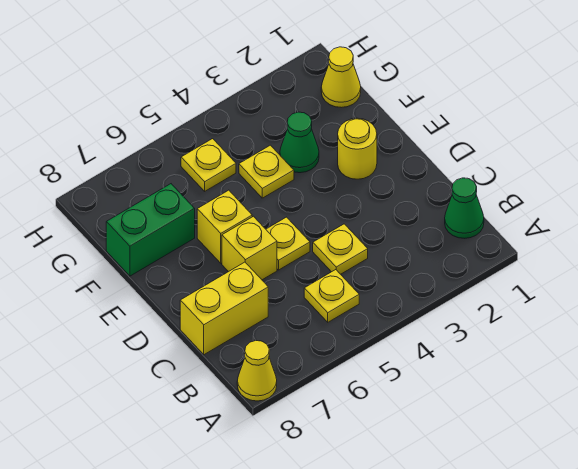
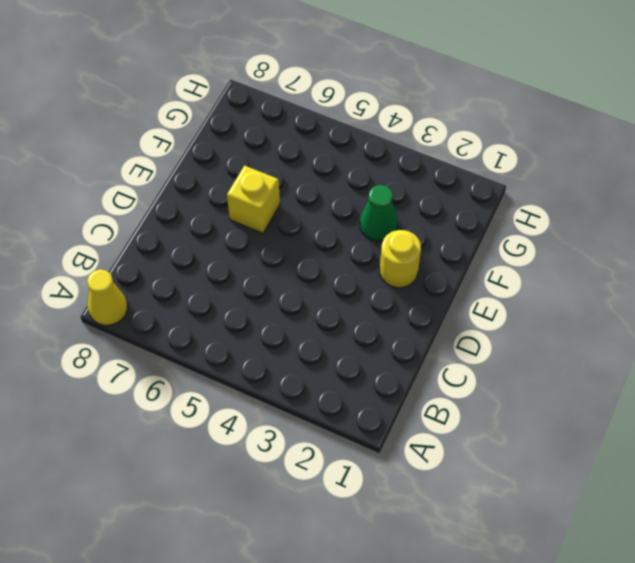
none -> green cone B1 level 1
none -> yellow plate B5 level 1
none -> yellow plate C4 level 1

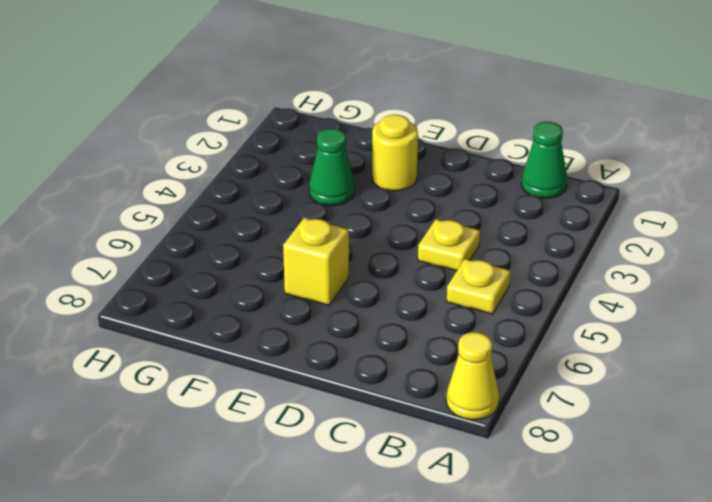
none -> yellow brick C7:C8 level 1
none -> yellow plate D5 level 1
none -> yellow brick D6 level 1

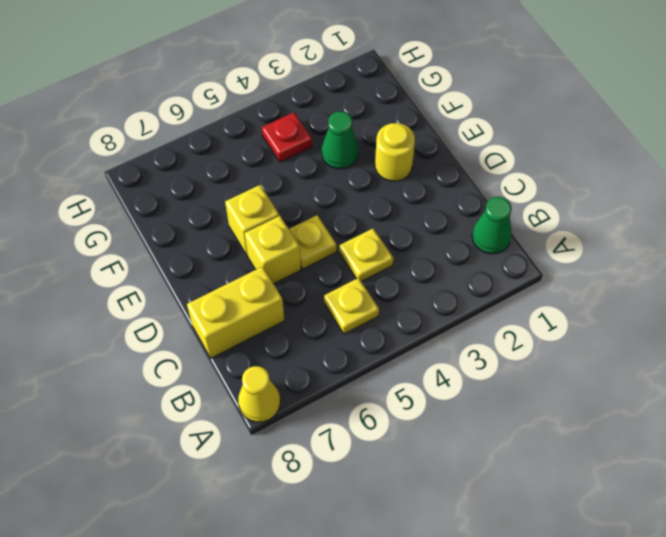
red plate G4 level 1 -> none
none -> yellow plate F4 level 1
none -> green brick F7:F8 level 1
none -> yellow cone G1 level 1

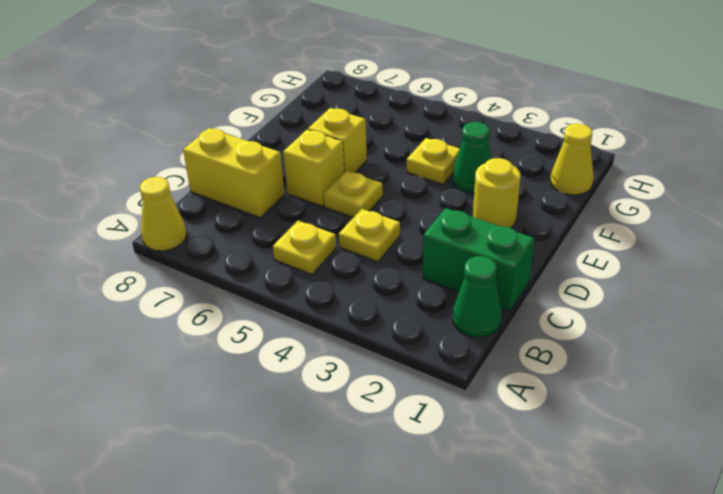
green brick C1:C2 level 1 -> green brick F7:F8 level 1
none -> yellow plate G5 level 1

